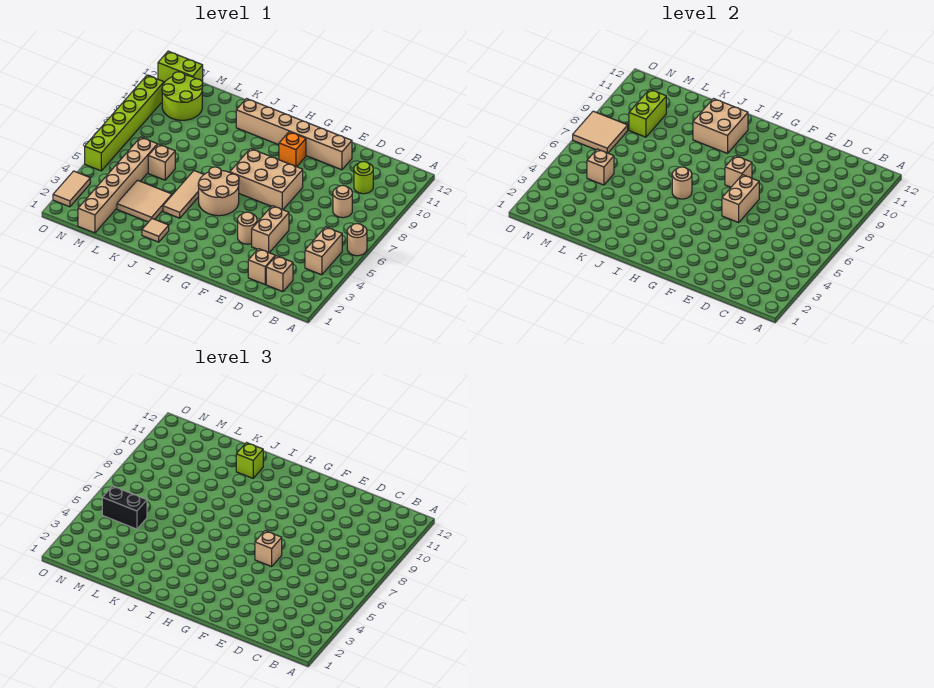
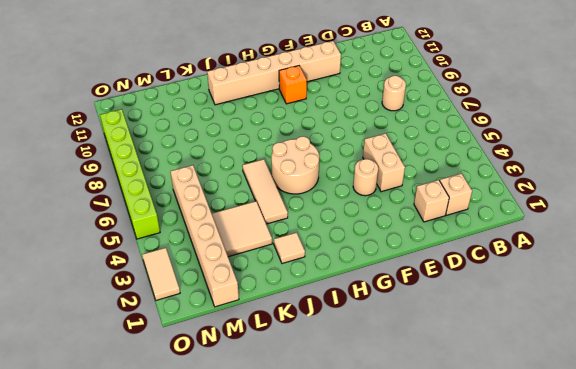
none -> tan round brick A6 level 1
none -> tan brick B4:B5 level 1
none -> lime round brick C10 level 1
none -> tan brick F7:H8 level 1

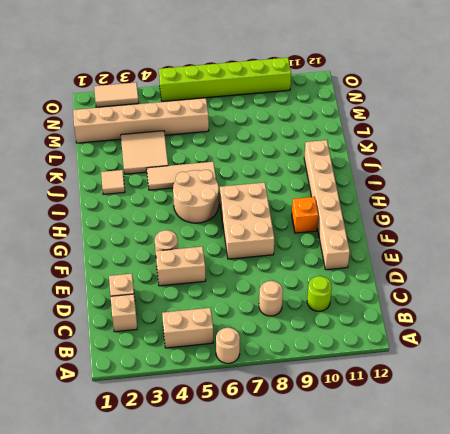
none -> tan brick L6 level 1
none -> lime round brick M10:N11 level 1
none -> lime brick N12:O12 level 1
none -> tan brick F6:F7 level 2

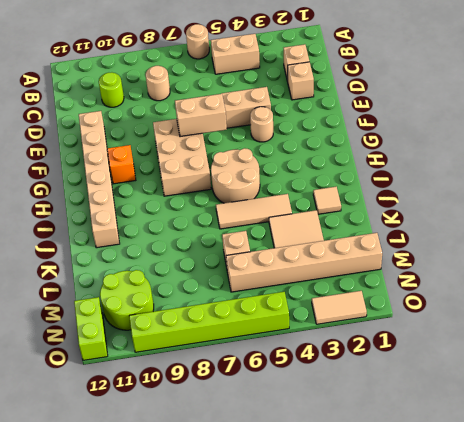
none -> tan brick G8 level 2
none -> tan round brick I6 level 2
none -> tan brick I10:J11 level 2
none -> tan brick M5 level 2

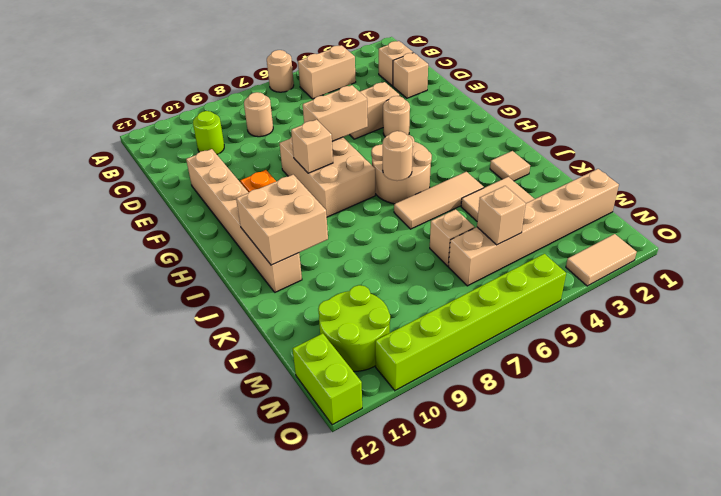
none -> lime brick M9:M10 level 2
none -> tan tile N7:O8 level 2
none -> tan brick F6 level 3
none -> lime brick J11 level 3

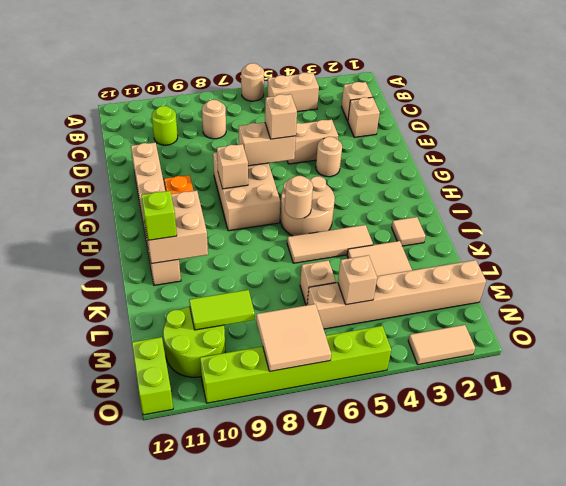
lime tile M9:M10 level 2 -> lime brick M9:M10 level 2
none -> black brick M5:N5 level 3

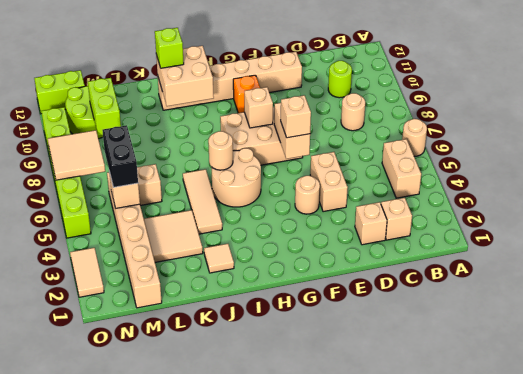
black brick M5:M6 level 3 -> black brick M5:N5 level 3

